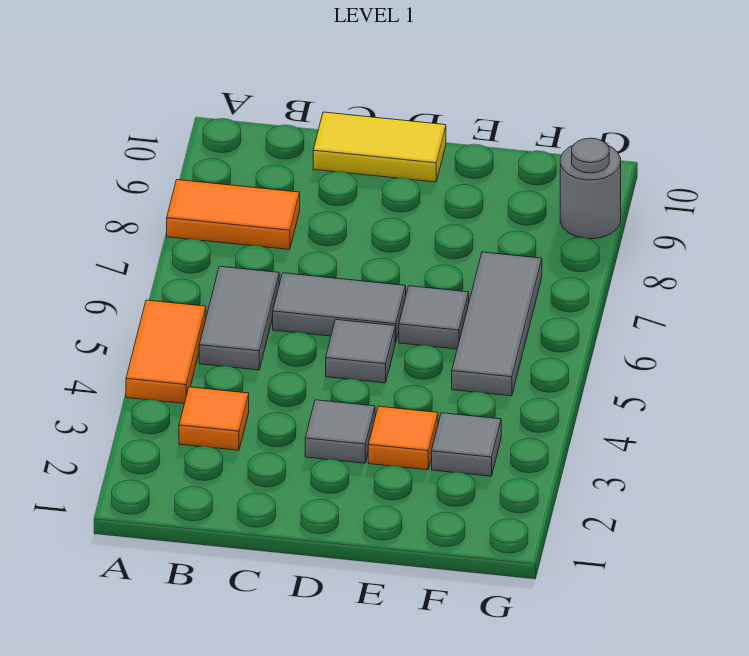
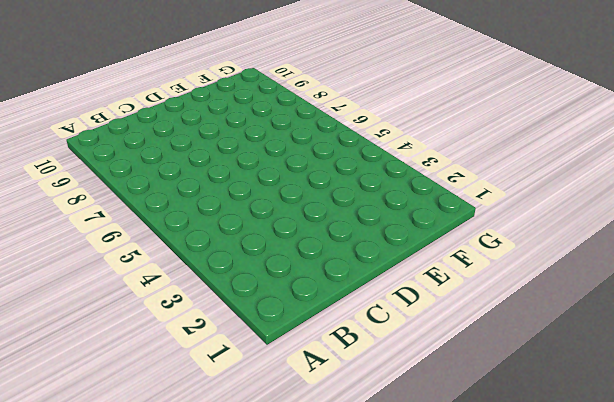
none -> orange tile A4:A5 level 1
none -> orange tile A8:B8 level 1
none -> orange tile B3 level 1

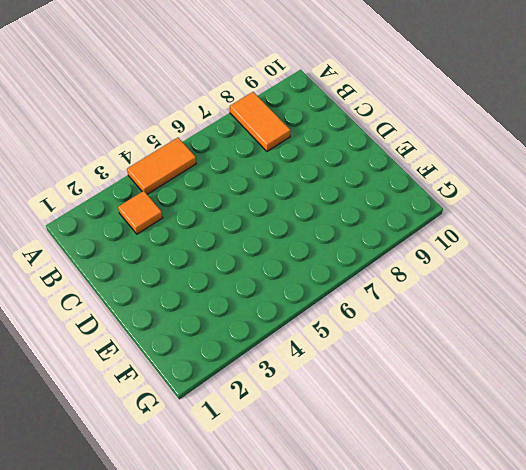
none -> grey tile B5:B6 level 1
none -> grey tile C6:D6 level 1
none -> yellow tile C10:D10 level 1

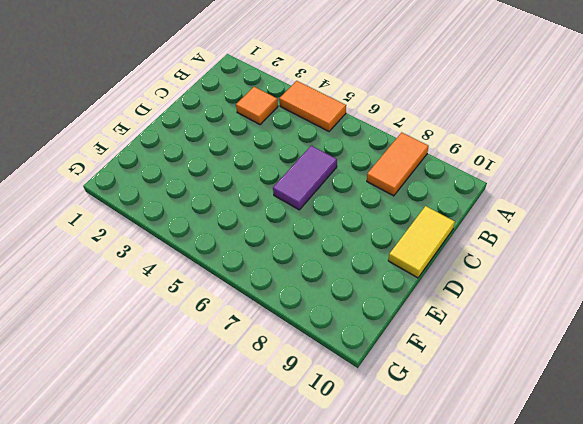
purple tile C6:D6 level 1 -> grey tile C6:D6 level 1
none -> grey tile B5:B6 level 1
none -> grey tile D3 level 1
none -> grey tile D5 level 1

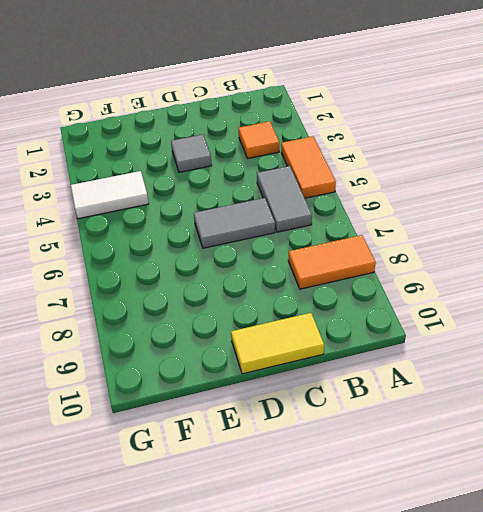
white tile F4:G4 level 1 -> none
none -> grey tile D5 level 1
none -> orange tile E3 level 1
none -> grey tile E6 level 1

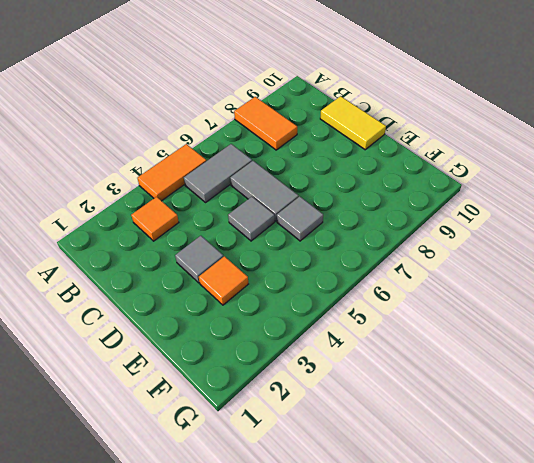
none -> grey tile F3 level 1
none -> grey tile F5:F7 level 1
none -> grey round brick G9 level 1

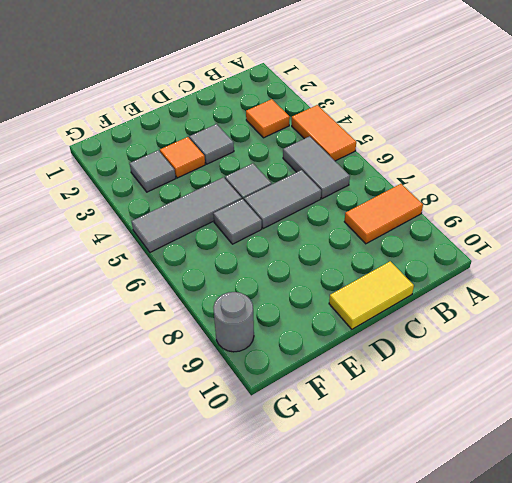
grey tile E5:G5 level 1 -> grey tile F5:F7 level 1

